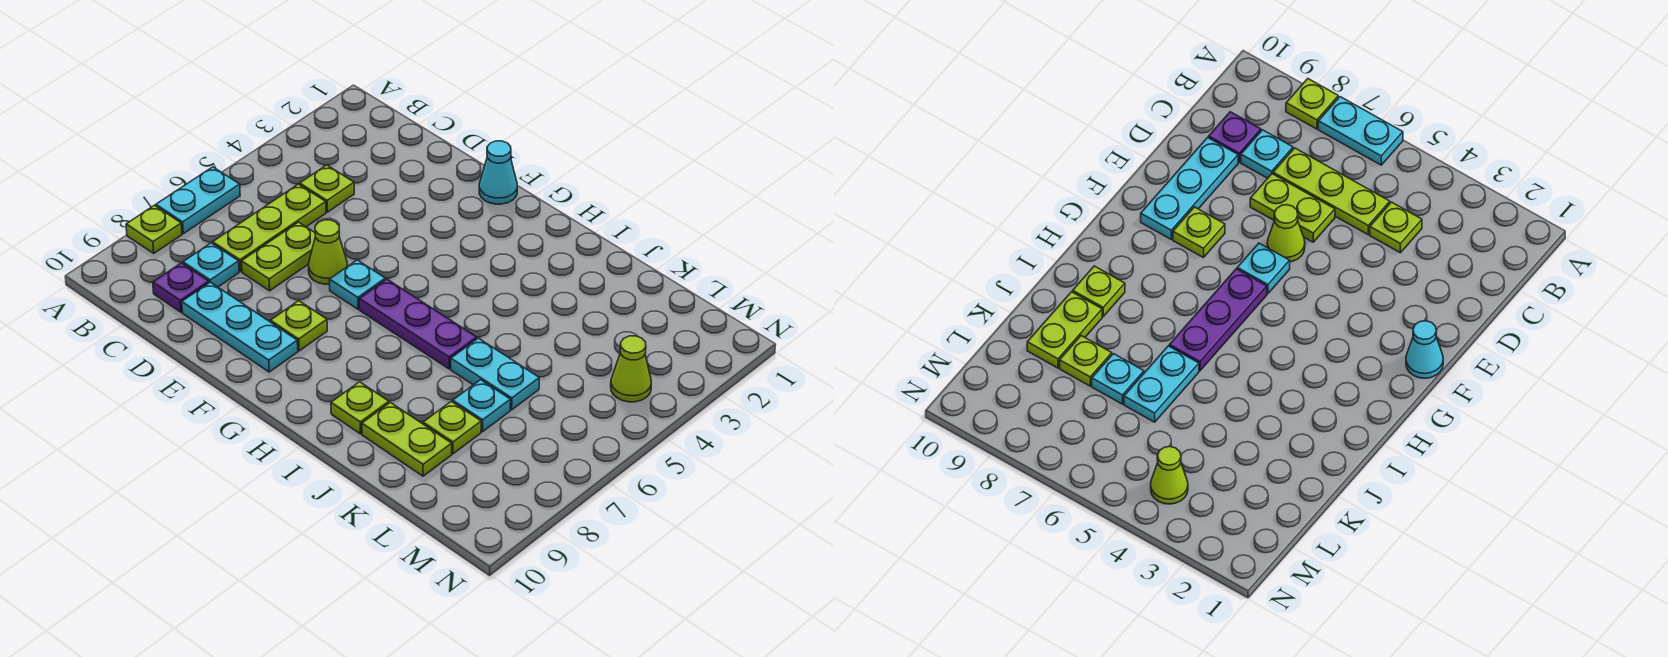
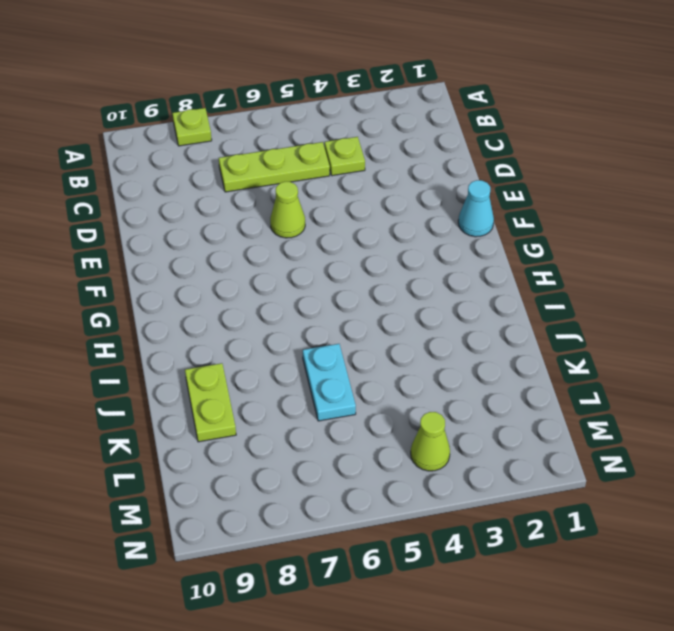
none -> cyan plate A6:A7 level 1
none -> cyan plate C8 level 1
none -> purple plate C9 level 1

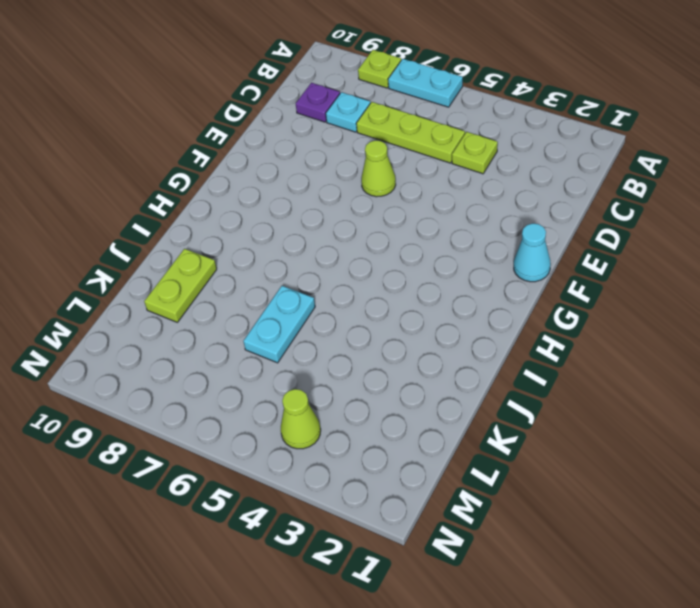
none -> lime plate D6:D7 level 1
none -> cyan plate D9:F9 level 1
none -> cyan plate F6 level 1

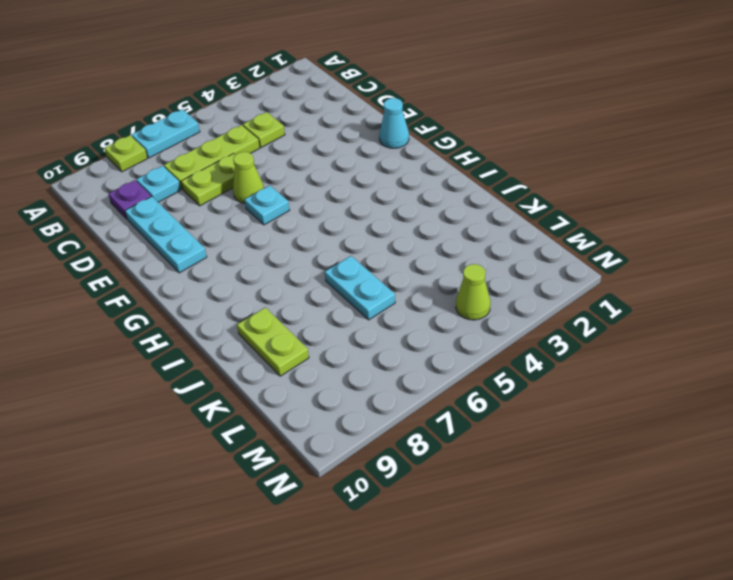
none -> lime plate F8 level 1
none -> purple plate G6:I6 level 1
none -> lime plate I9 level 1

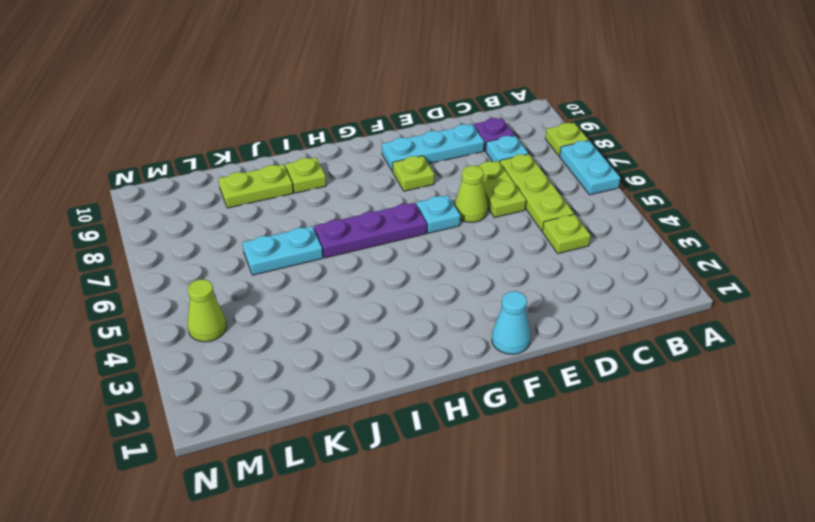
none -> cyan plate K7 level 1
none -> lime plate K8 level 1

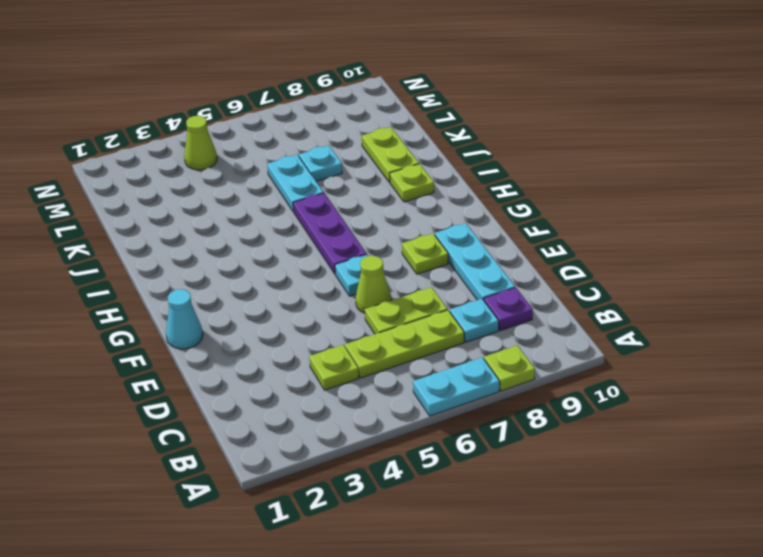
none -> lime plate K8 level 1

